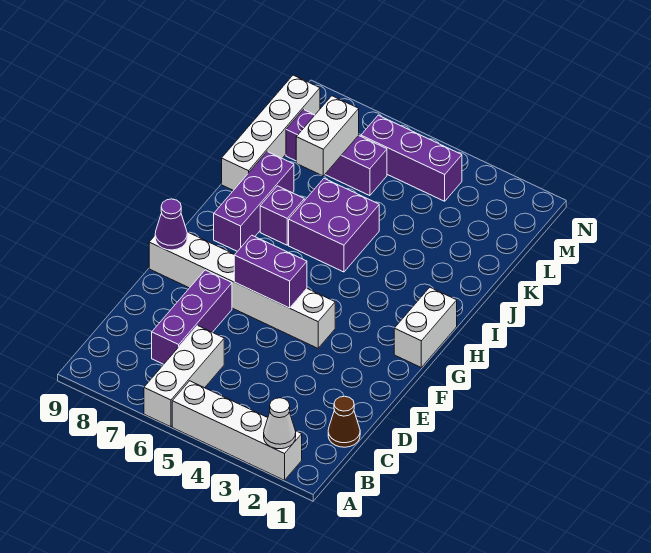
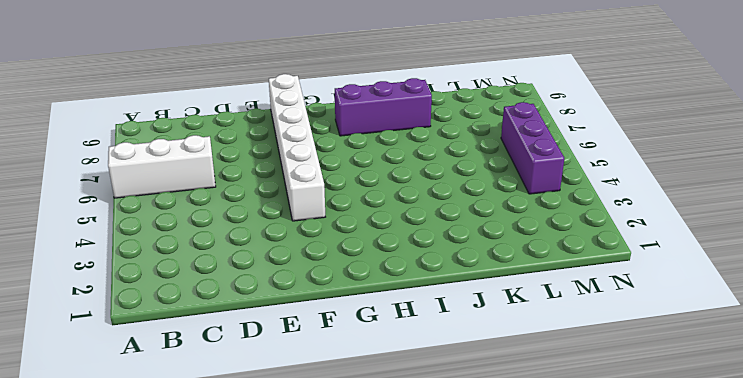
none -> white brick A2:A5 level 1
none -> brown cone C1 level 1
none -> purple brick C7:E7 level 1

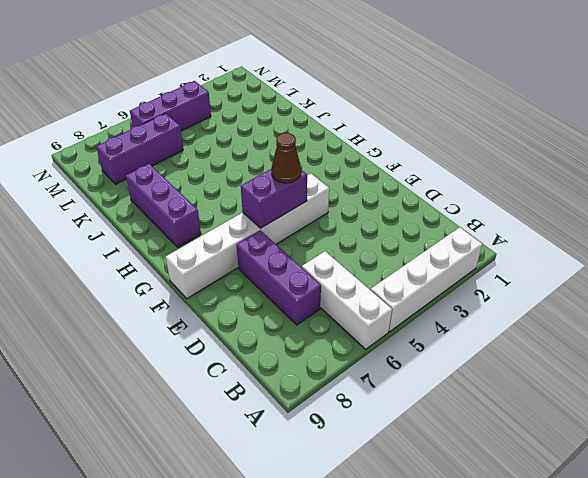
brown cone F5 level 3 -> brown cone C1 level 1
none -> white brick G1:H1 level 1
none -> purple brick I5:J6 level 1
none -> purple brick I7 level 1

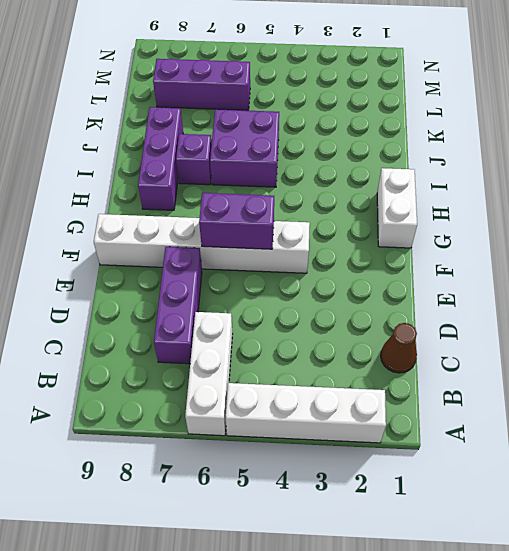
none -> white brick J9:M9 level 1
none -> purple brick M4:M6 level 1
none -> white cone A2 level 2

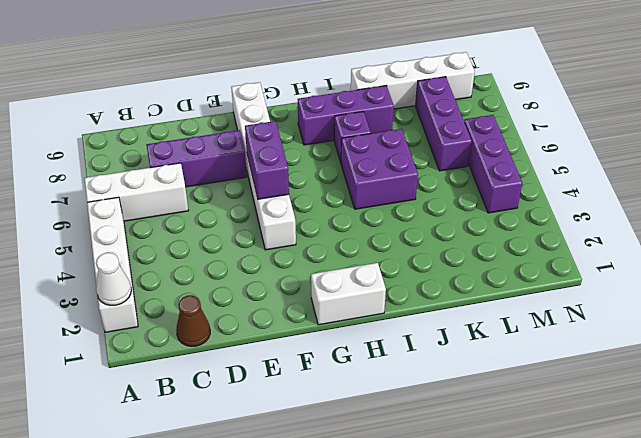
none -> purple cone F9 level 2
none -> white brick K7:L7 level 2

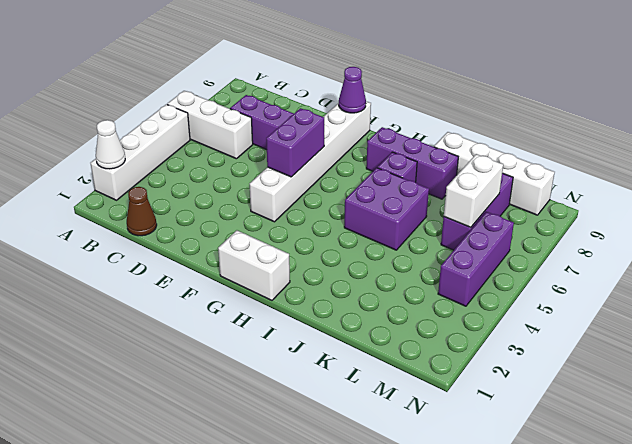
white brick L6:L7 level 2 -> white brick K7:L7 level 2

